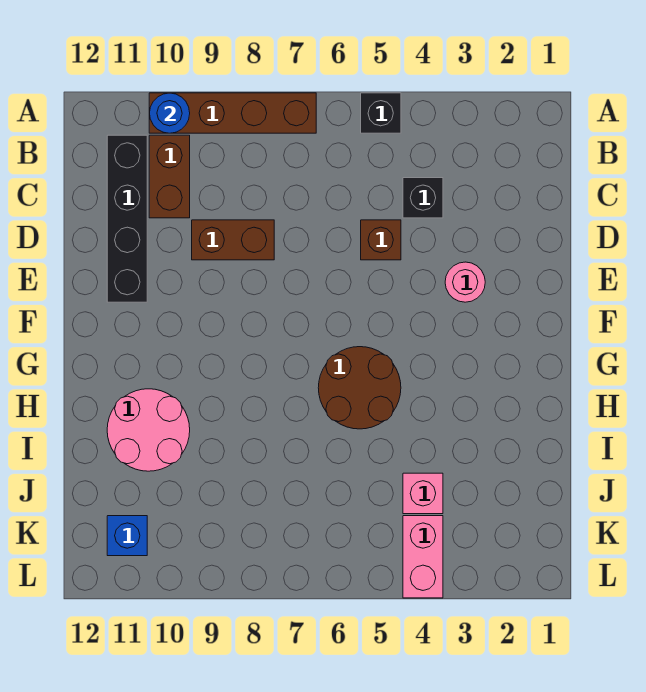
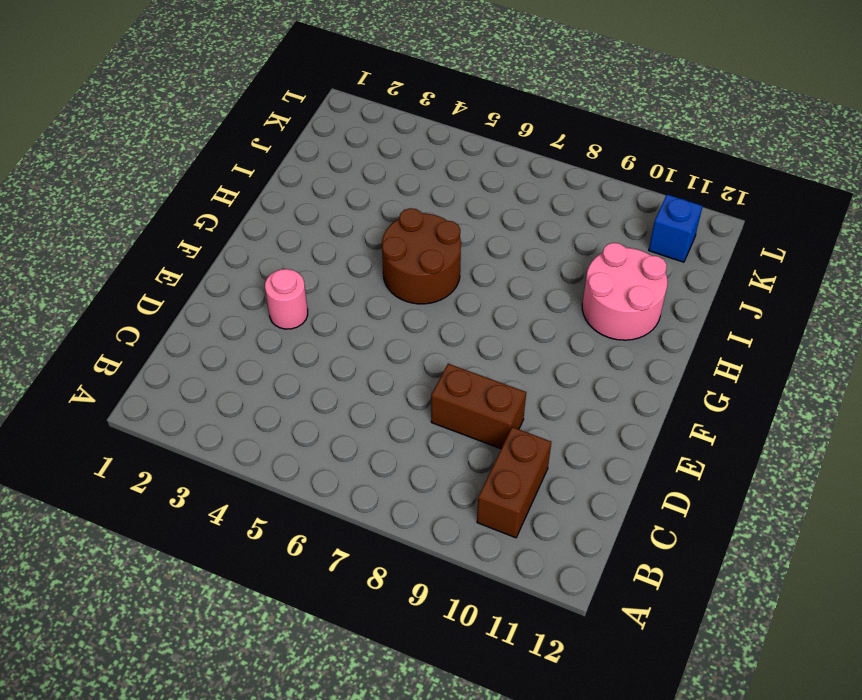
none -> black brick A5 level 1
none -> brown brick A7:A10 level 1
none -> black brick B11:E11 level 1

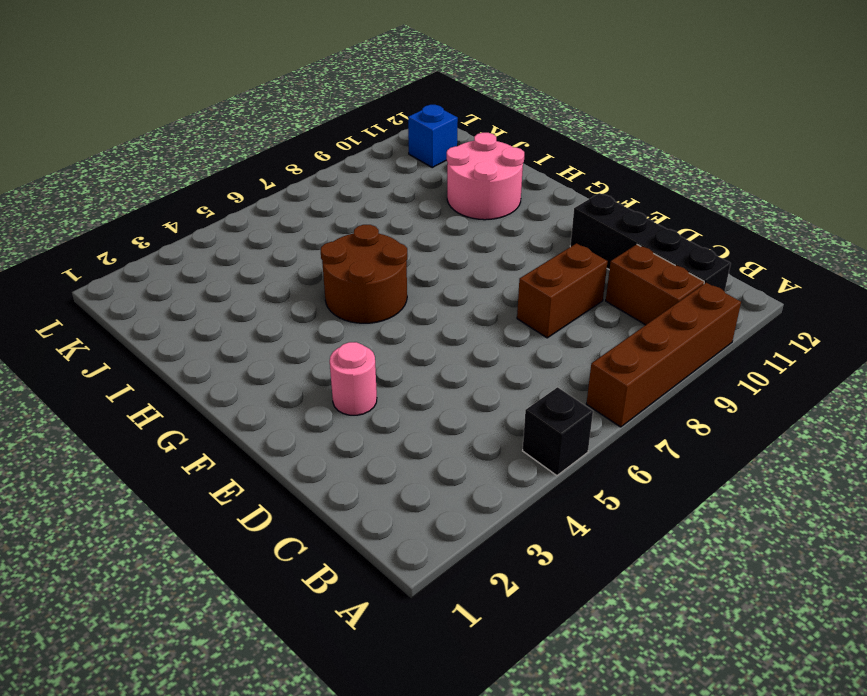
none -> black brick C4 level 1
none -> brown brick D5 level 1
none -> pink brick J4 level 1

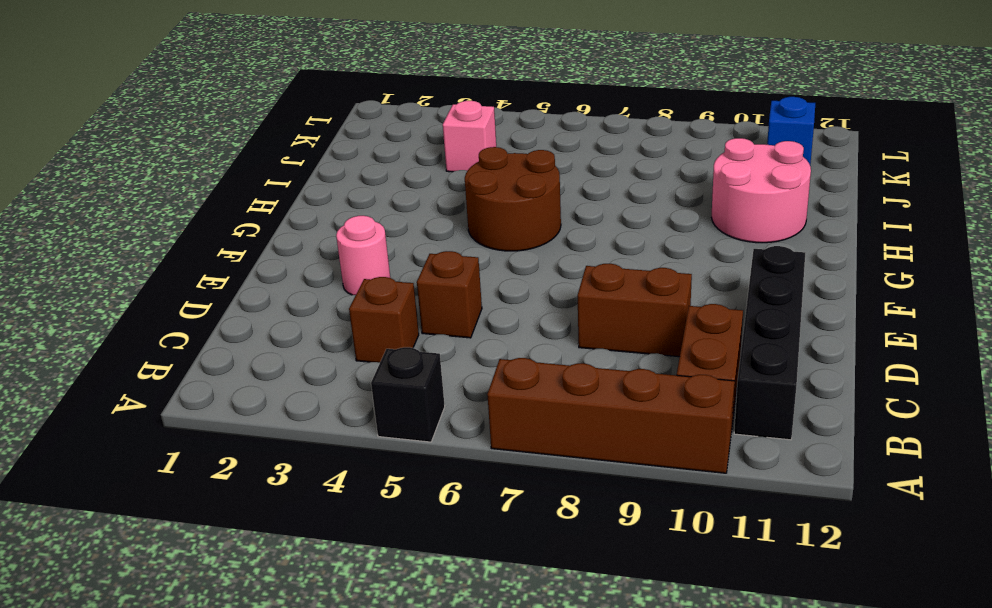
brown brick C4 level 1 -> black brick C4 level 1
none -> pink brick K4:L4 level 1
none -> blue round brick A10 level 2

